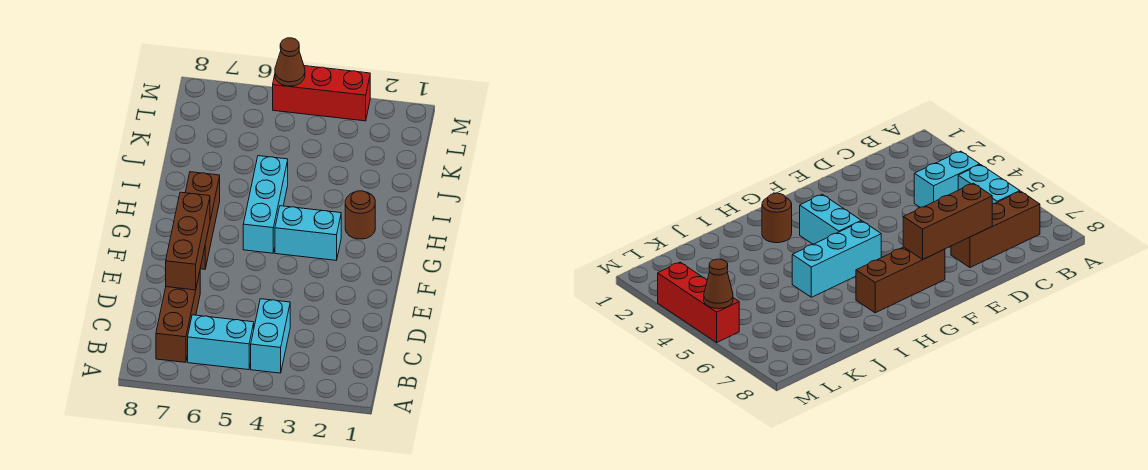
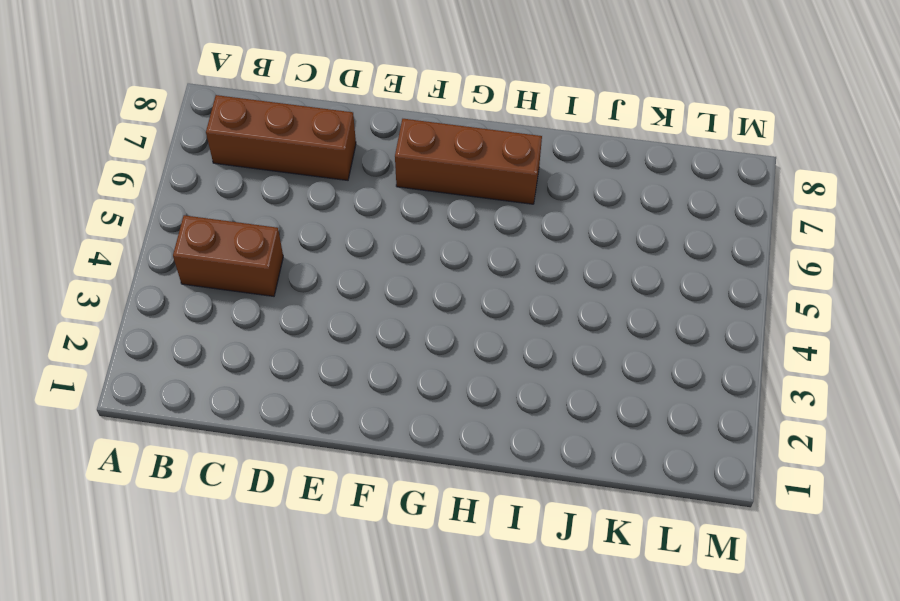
brown brick B4:C4 level 1 -> cyan brick B4:C4 level 1
none -> cyan brick B5:B6 level 1
none -> cyan brick G3:G4 level 1

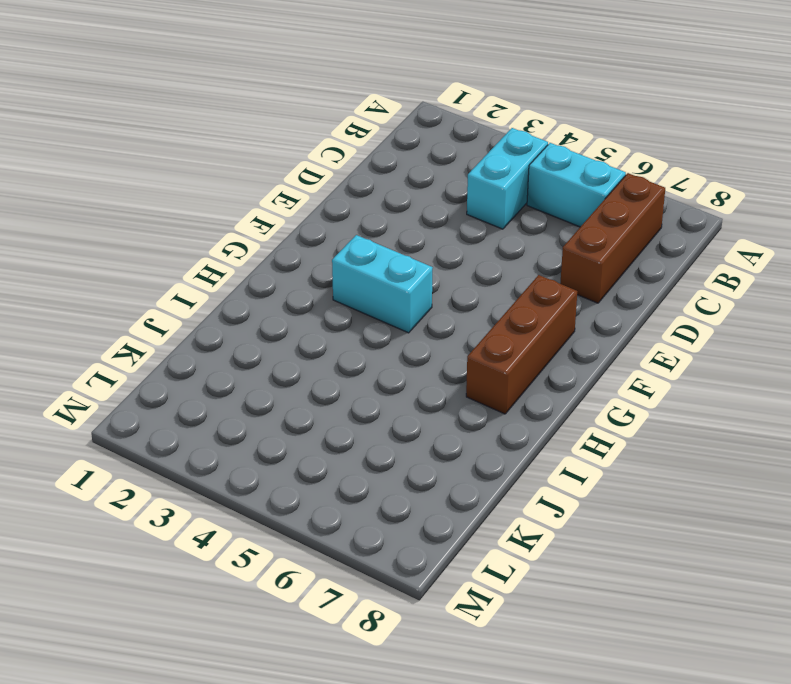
none -> cyan brick G5:I5 level 1
none -> brown round brick H2 level 1

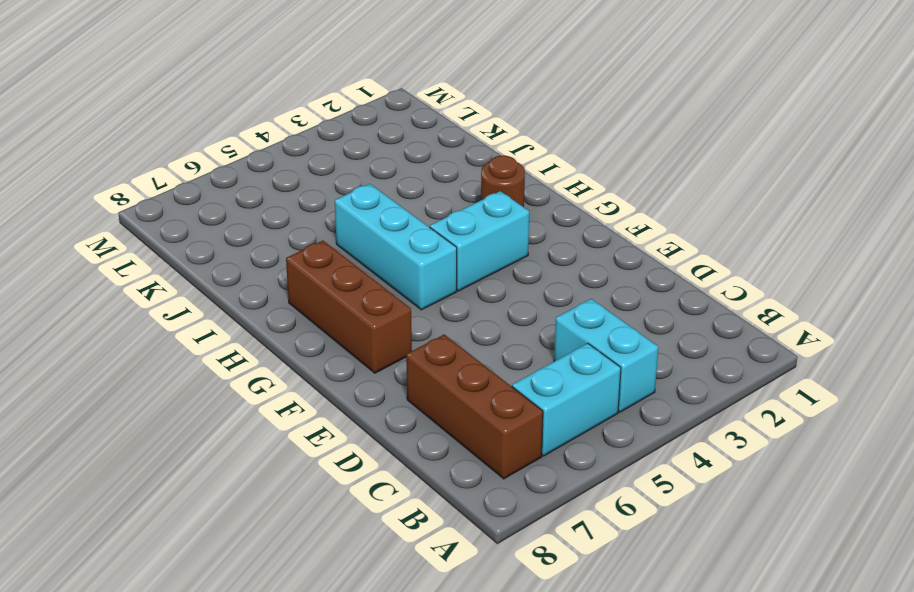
none -> red brick M3:M5 level 1
none -> brown brick D7:F7 level 2

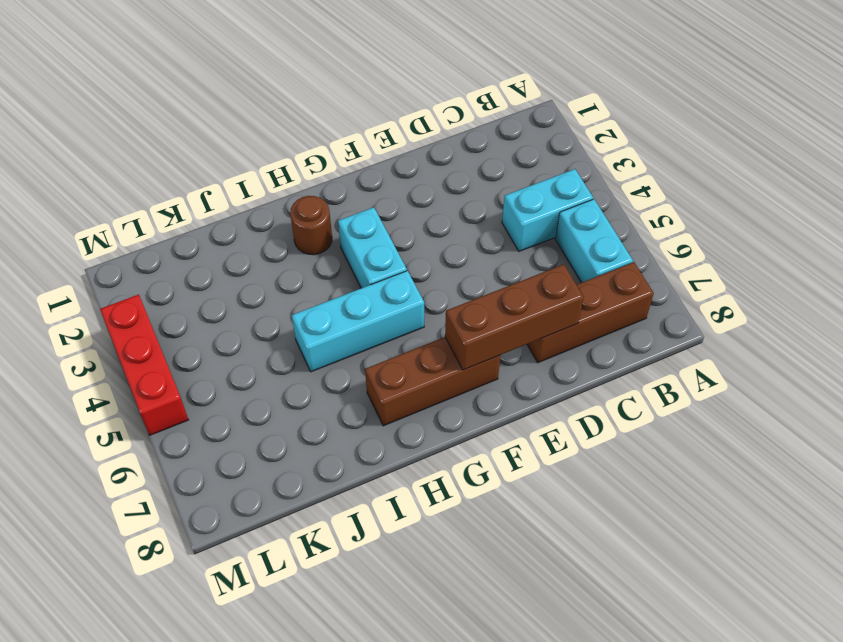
none -> brown cone M5 level 2

